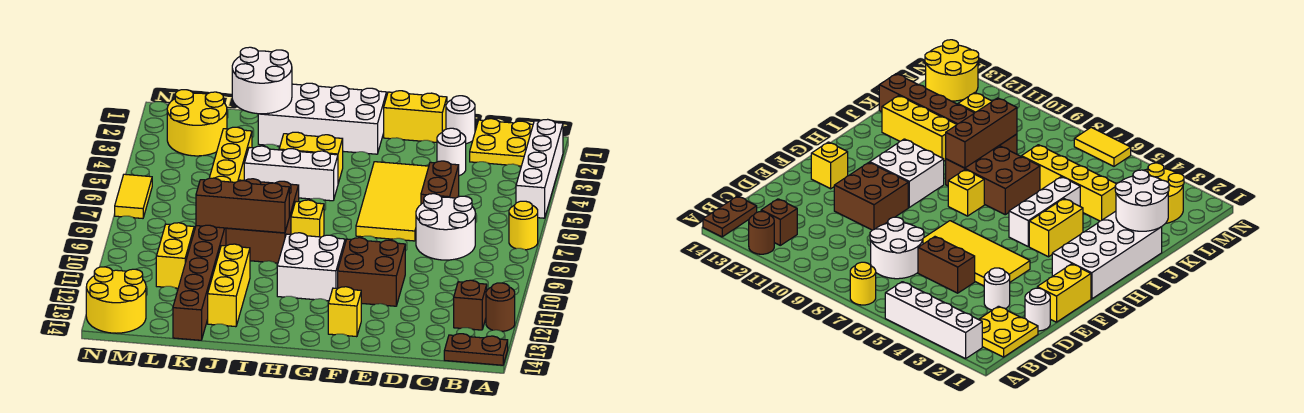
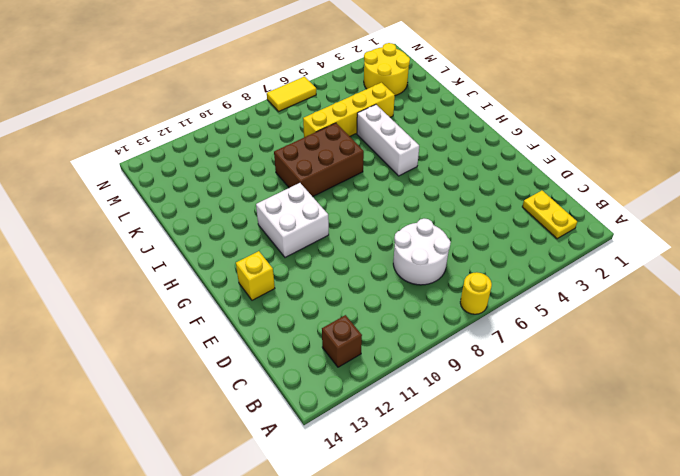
yellow plate B2:C2 level 1 -> yellow plate B1:C2 level 1
none -> white brick A2:A5 level 1
none -> brown round brick A12 level 1
none -> brown plate A14:B14 level 1

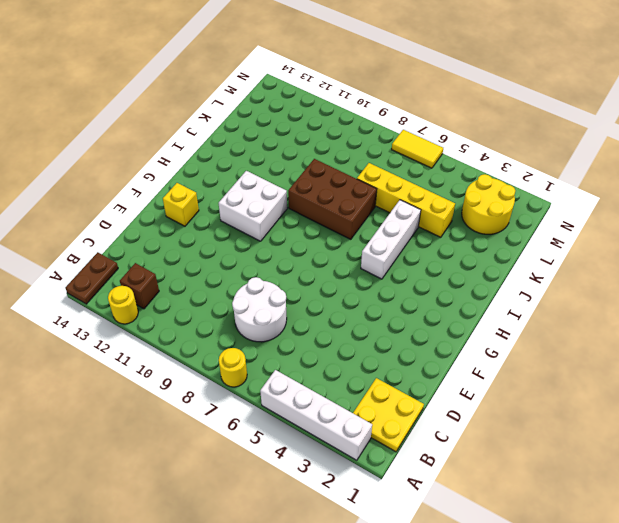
yellow round brick A12 level 1 -> brown round brick A12 level 1
none -> white round brick D1 level 1
none -> white round brick D3 level 1
none -> brown brick D5:D6 level 1

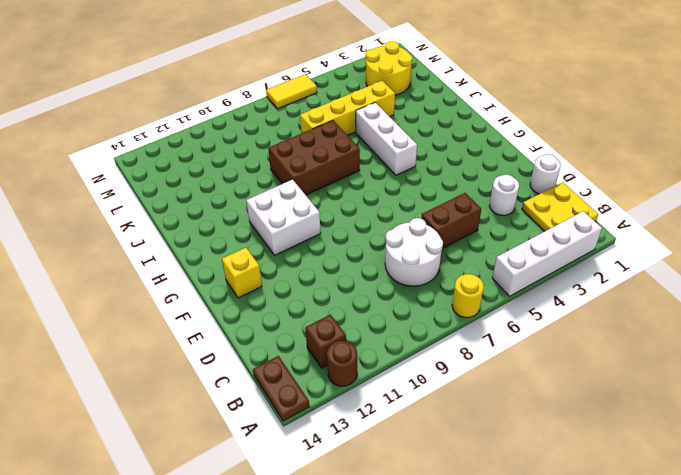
none -> yellow brick E1:F1 level 1
none -> yellow tile E4:F7 level 1
none -> brown brick E10:F11 level 1

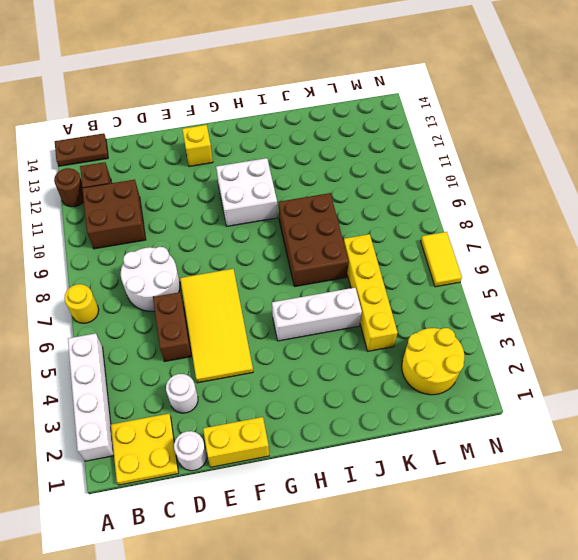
brown brick B10:C11 level 1 -> brown brick E10:F11 level 1
none -> white brick G1:J2 level 1
none -> yellow brick H4:I4 level 1
none -> yellow brick H8 level 1

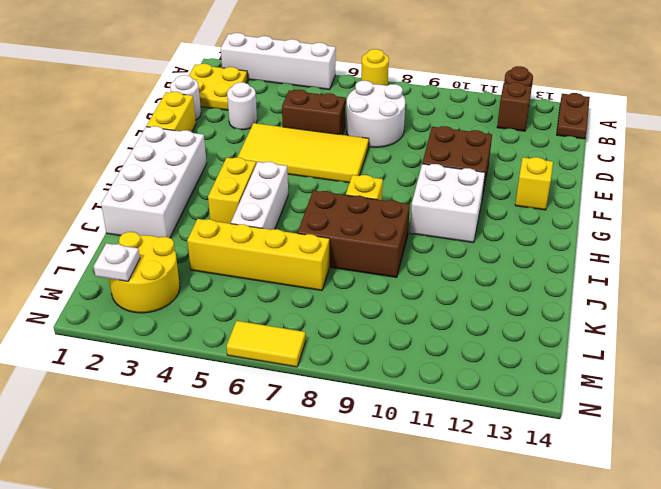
white plate M2 level 2 -> none
none -> yellow brick J11:J13 level 1
none -> brown brick K9:K14 level 1
none -> yellow brick L10:L11 level 1

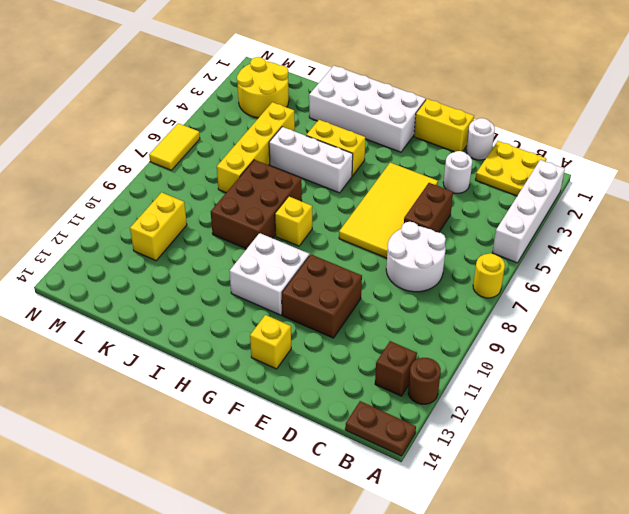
none -> yellow brick J11:J13 level 1
none -> brown brick K9:K14 level 1
none -> yellow round brick M13:N14 level 1

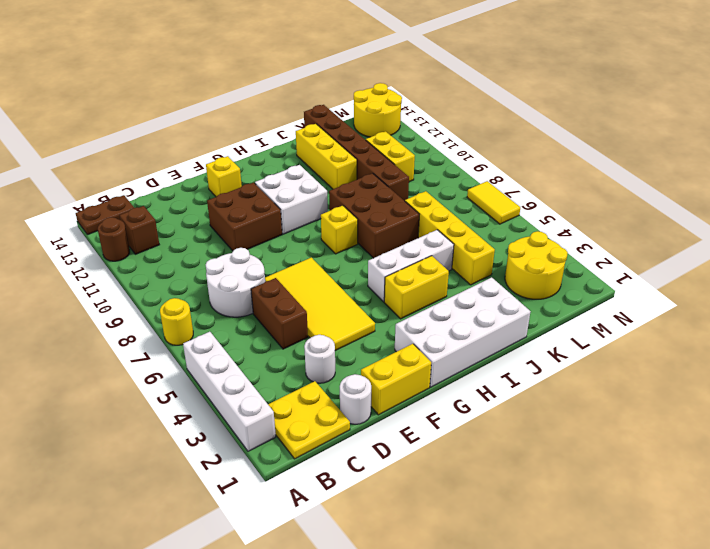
none -> brown brick I9:K9 level 2
none -> white round brick J1:K2 level 2

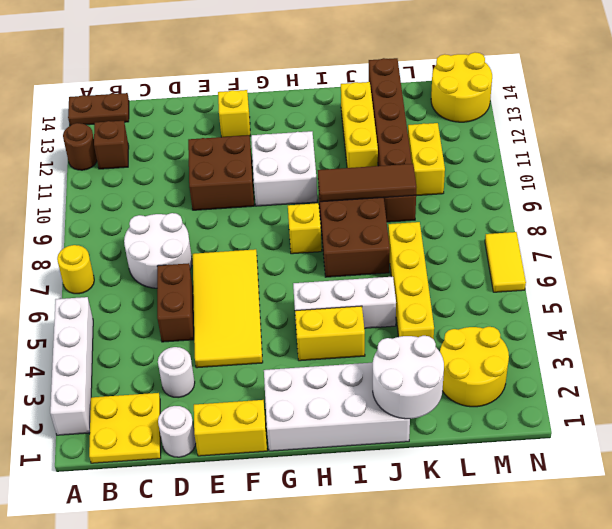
brown tile I9:K9 level 2 -> brown brick I9:K9 level 2

